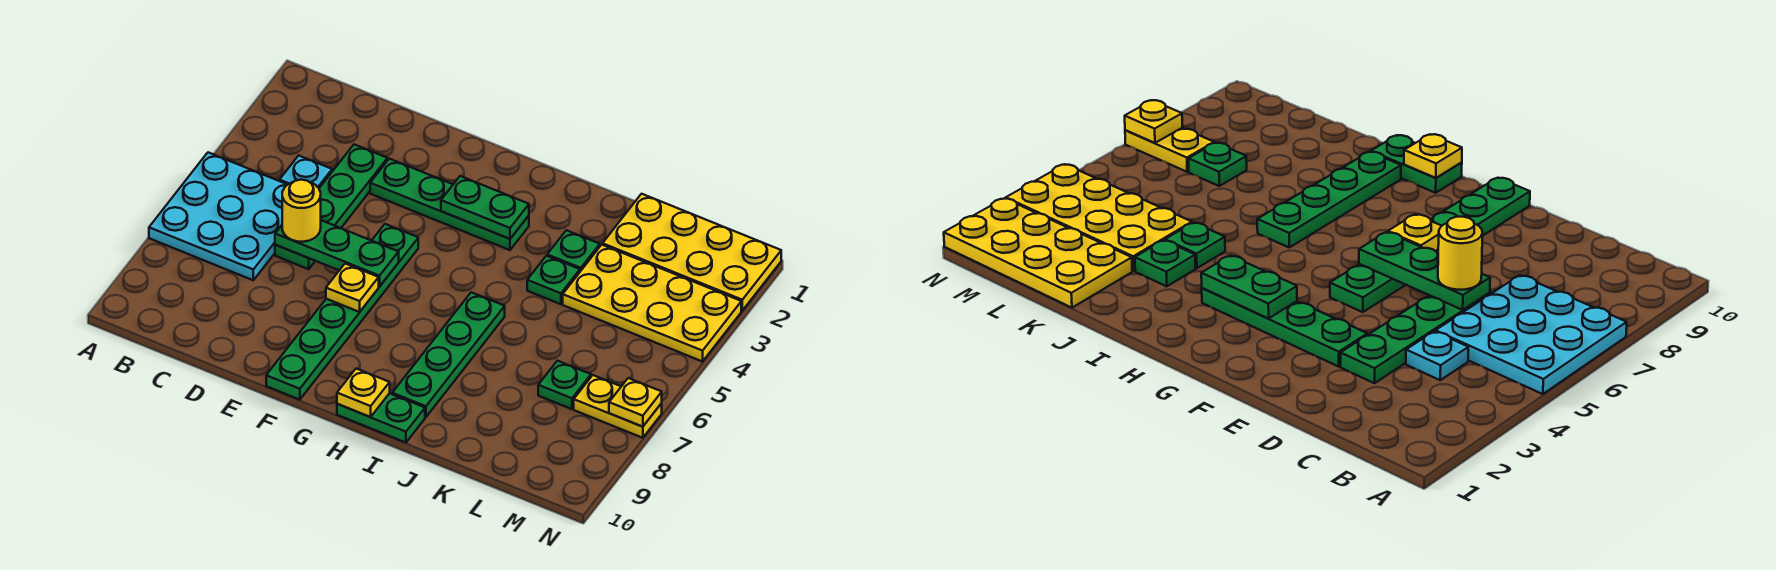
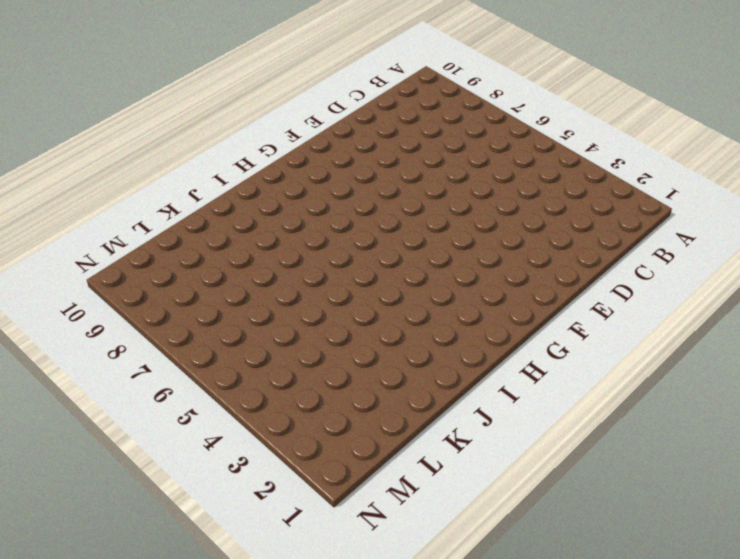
none -> cyan plate A5:C7 level 1
none -> cyan plate C4 level 1
none -> green plate D3:D6 level 1

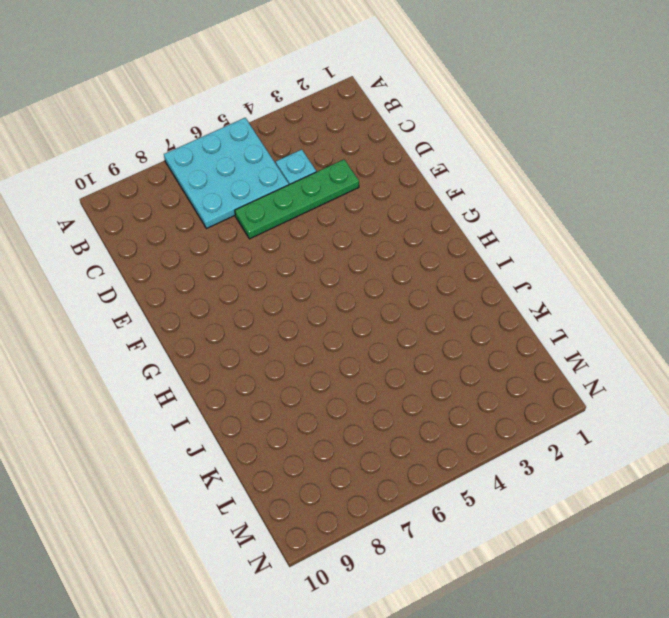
none -> green plate E3:H3 level 1
none -> green plate F5:F10 level 1
none -> green plate H10:I10 level 1

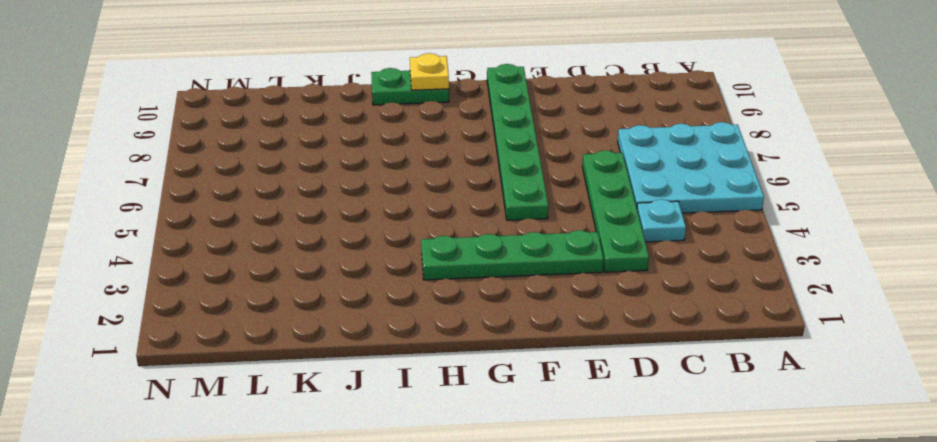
none -> green plate I6:I9 level 1
none -> green plate J3 level 1
none -> green plate J4 level 1

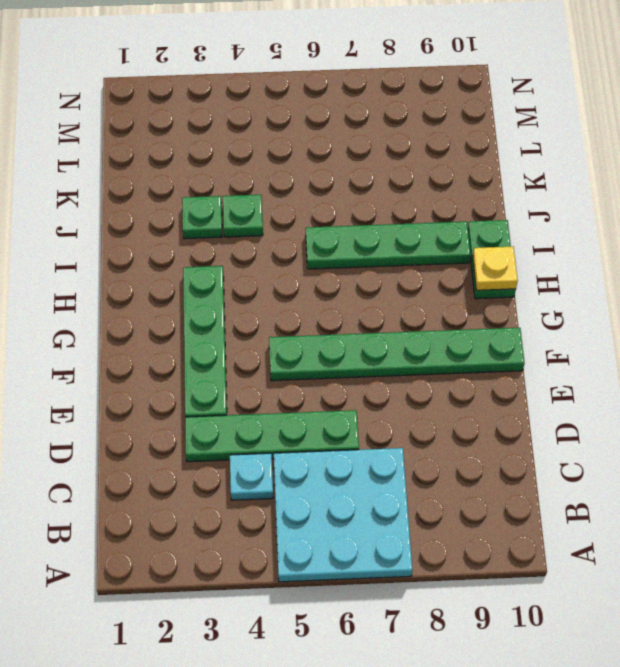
none -> yellow plate K1:N2 level 1
none -> yellow plate K3:N4 level 1
none -> green plate L7 level 1

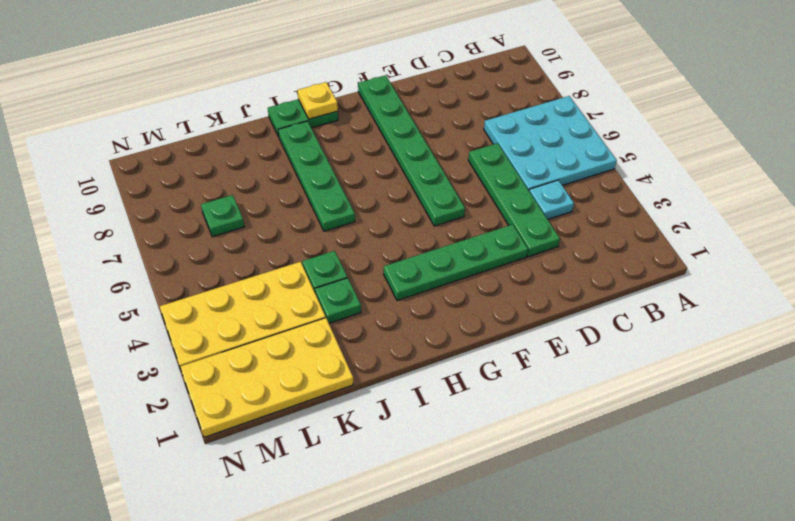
none -> yellow plate M7:N7 level 1
none -> green plate D6:F6 level 2
none -> yellow plate F7 level 2

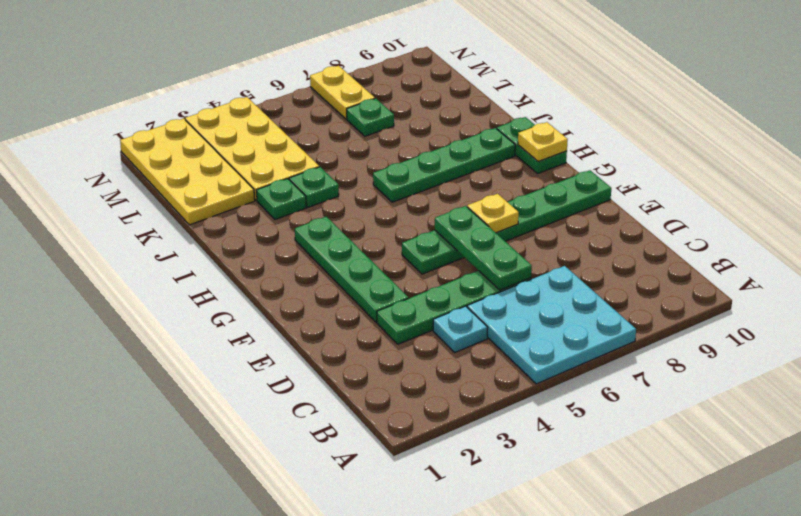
none -> green plate G3:H3 level 2
none -> yellow plate N7 level 2
none -> yellow round brick D6 level 3

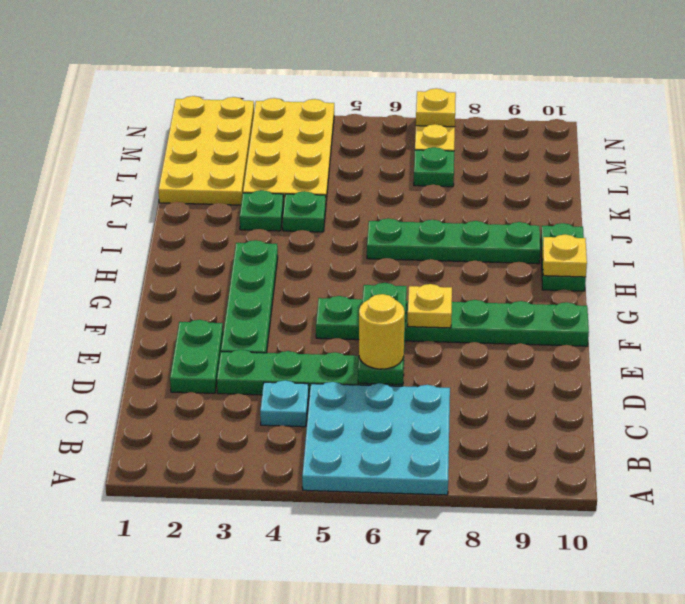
green plate D2:E2 level 1 -> green plate G3:H3 level 2

